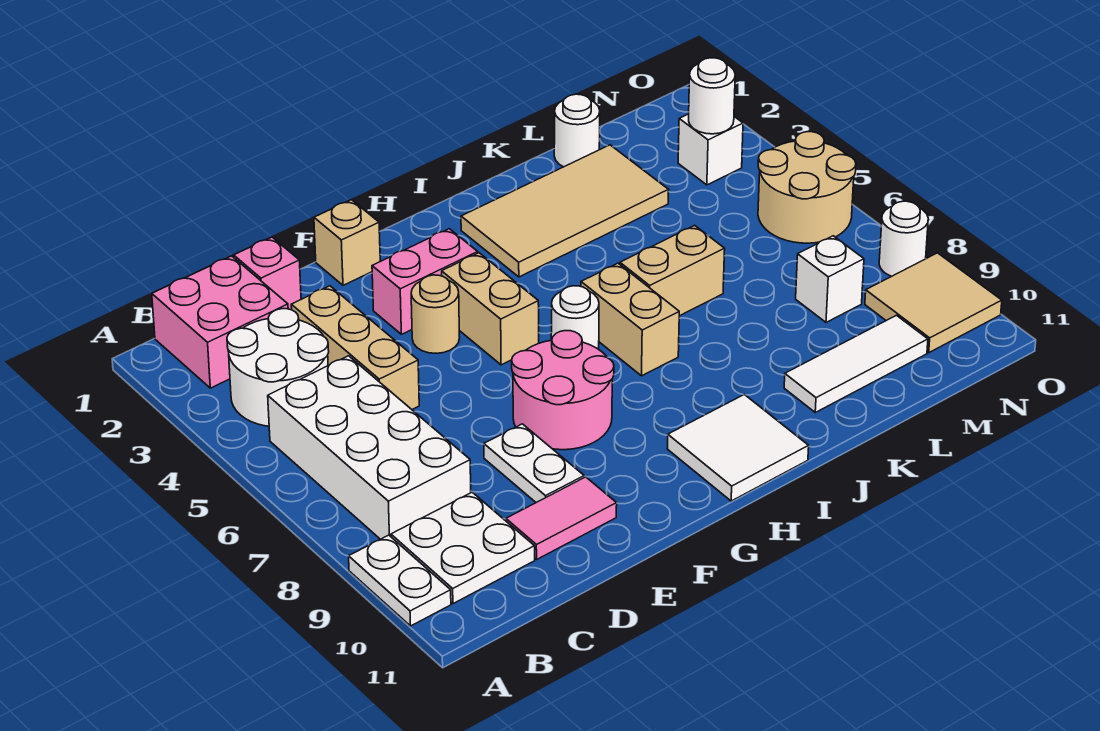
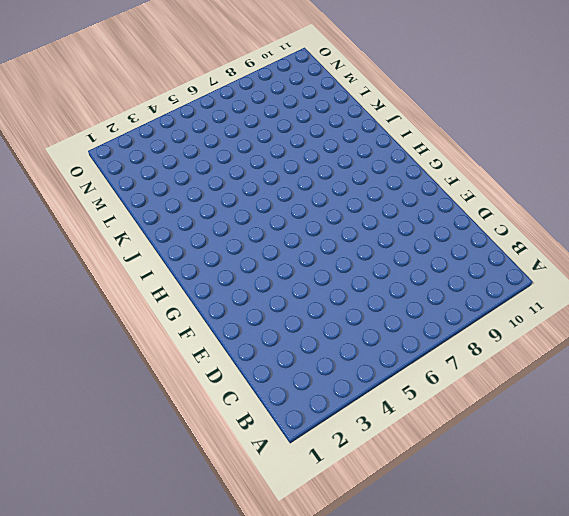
none -> white plate A9:A10 level 1
none -> pink brick B1:C2 level 1
none -> white round brick B3:C4 level 1

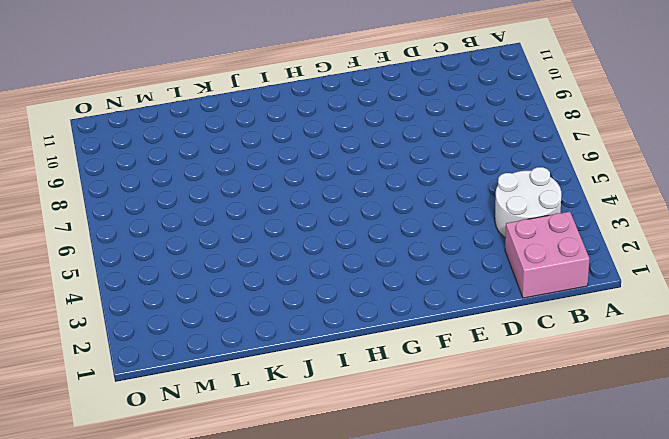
none -> white plate A9:A10 level 1
none -> white brick B5:C8 level 1
none -> white plate B9:C10 level 1

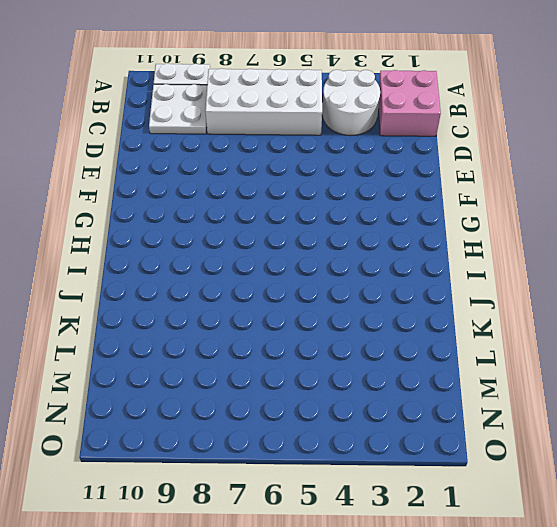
none -> pink brick D1 level 1
none -> tan brick D3:D5 level 1
none -> pink tile D10:E10 level 1

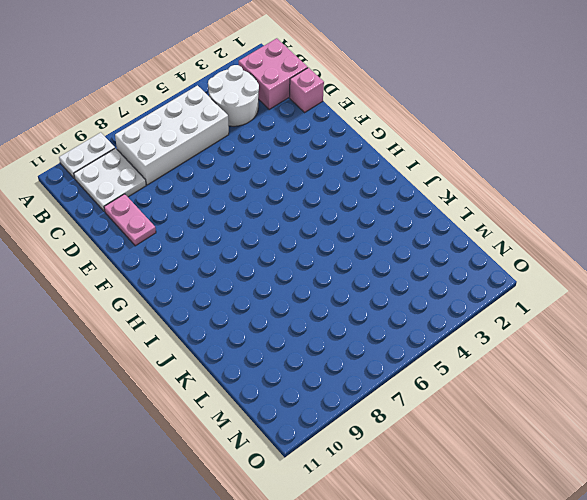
pink plate D10:E10 level 1 -> pink tile D10:E10 level 1
none -> tan brick D3:D5 level 1
none -> white plate E8:E9 level 1
none -> tan brick F1 level 1

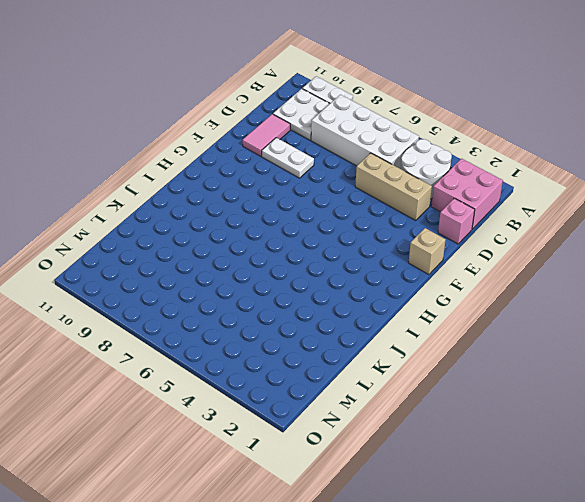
none -> pink brick F3:G3 level 1
none -> tan round brick F4 level 1
none -> pink round brick F7:G8 level 1

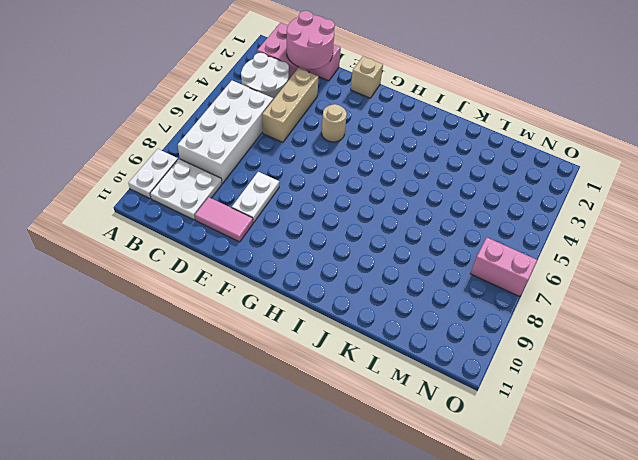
pink round brick C1:D2 level 2 -> pink round brick F7:G8 level 1
pink brick N7:O7 level 1 -> pink brick F3:G3 level 1
none -> tan brick G4:G5 level 1
none -> white round brick H6 level 1
none -> white tile H10:I11 level 1

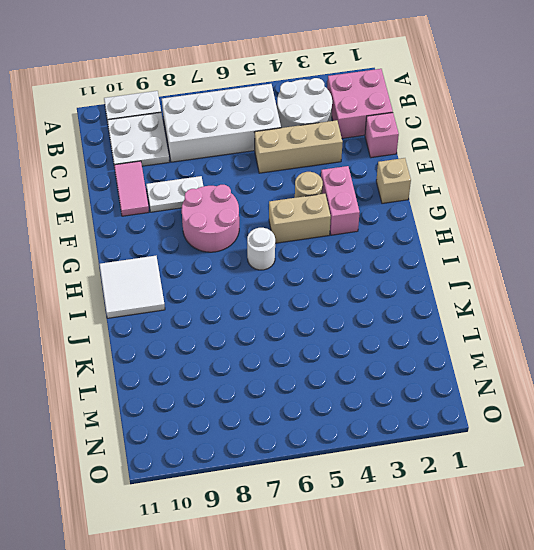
none -> tan tile I2:L3 level 1
none -> tan brick I6:I7 level 1
none -> tan brick J6:K6 level 1

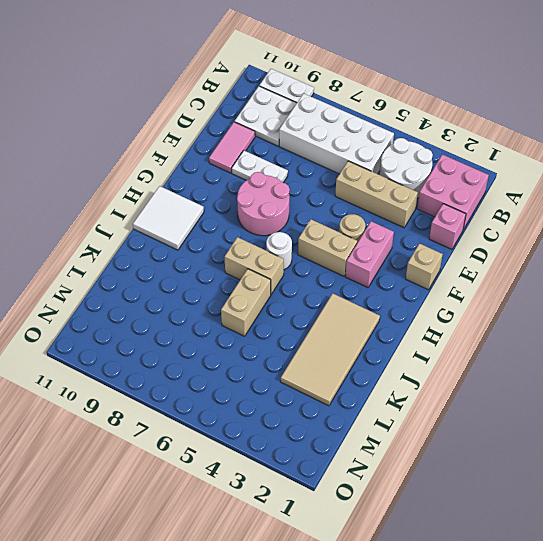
none -> white tile K10:M10 level 1
none -> white round brick L1 level 1
none -> white brick M8 level 1

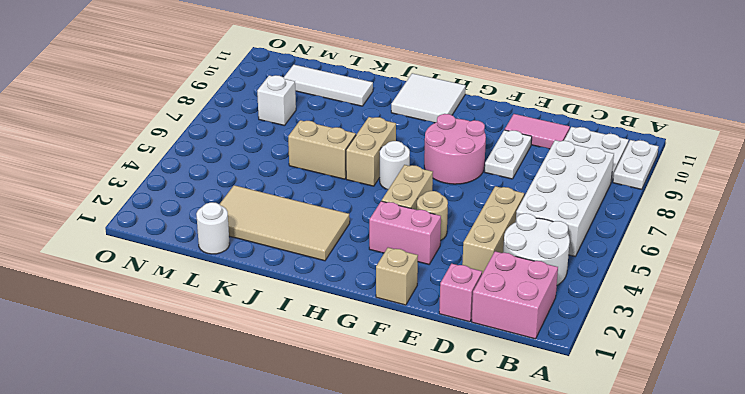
none -> white brick N3 level 1
none -> tan round brick N5:O6 level 1
none -> tan tile N9:O10 level 1

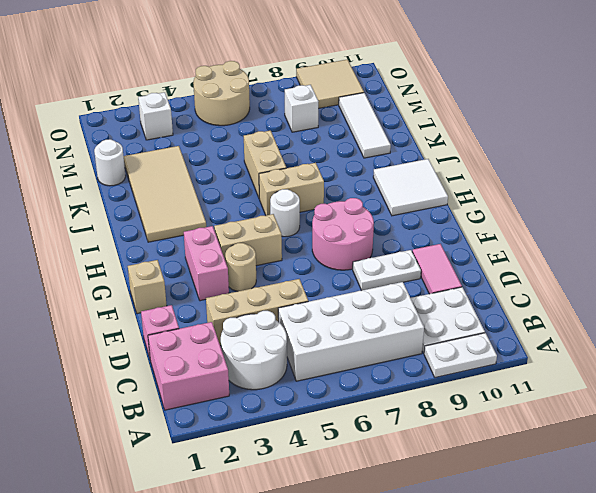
none -> white round brick O8 level 1
none -> white round brick N3 level 2

